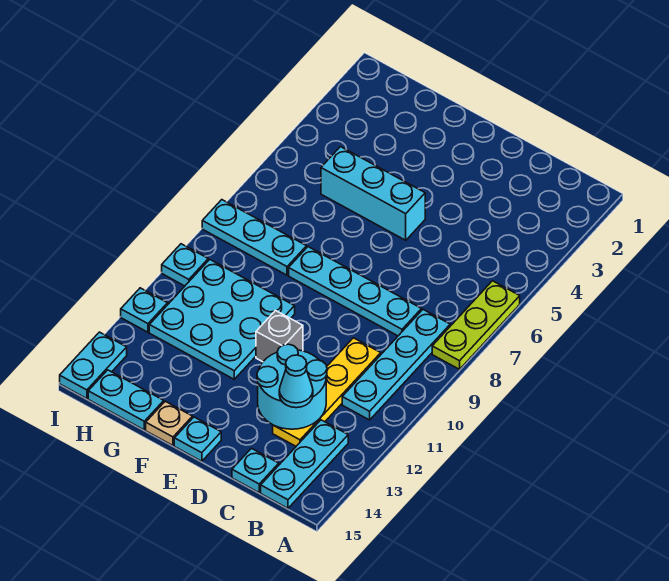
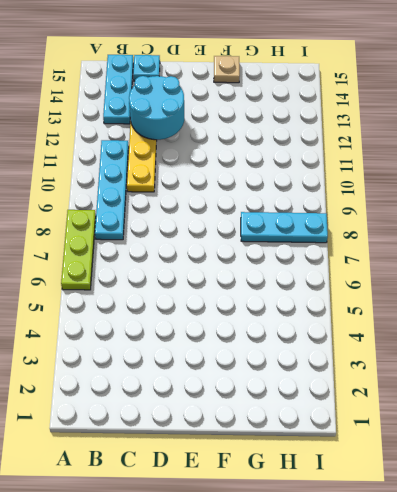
none -> cyan plate C8:F8 level 1
none -> cyan brick E5:G5 level 1
none -> grey brick E11 level 1

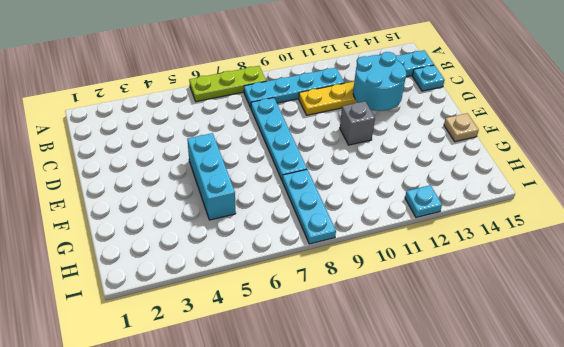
none -> cyan plate E15 level 1
none -> cyan plate F10:H12 level 1
none -> cyan plate G15:H15 level 1

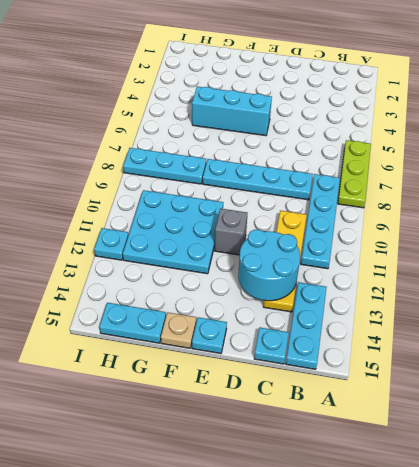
none -> cyan plate I10 level 1
none -> cyan plate I14:I15 level 1
none -> cyan cone C13 level 3

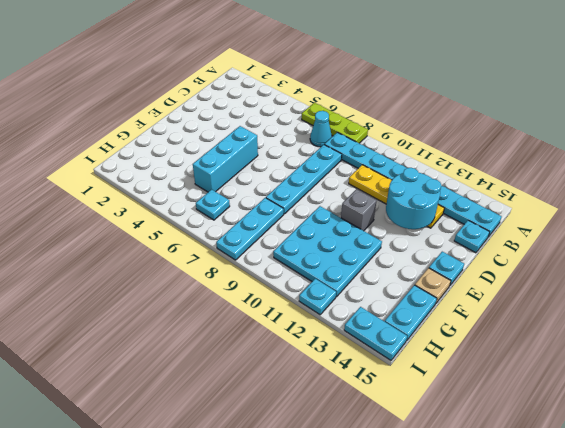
cyan cone B7 level 1 -> cyan cone C13 level 3
cyan plate H6 level 1 -> cyan plate I10 level 1

